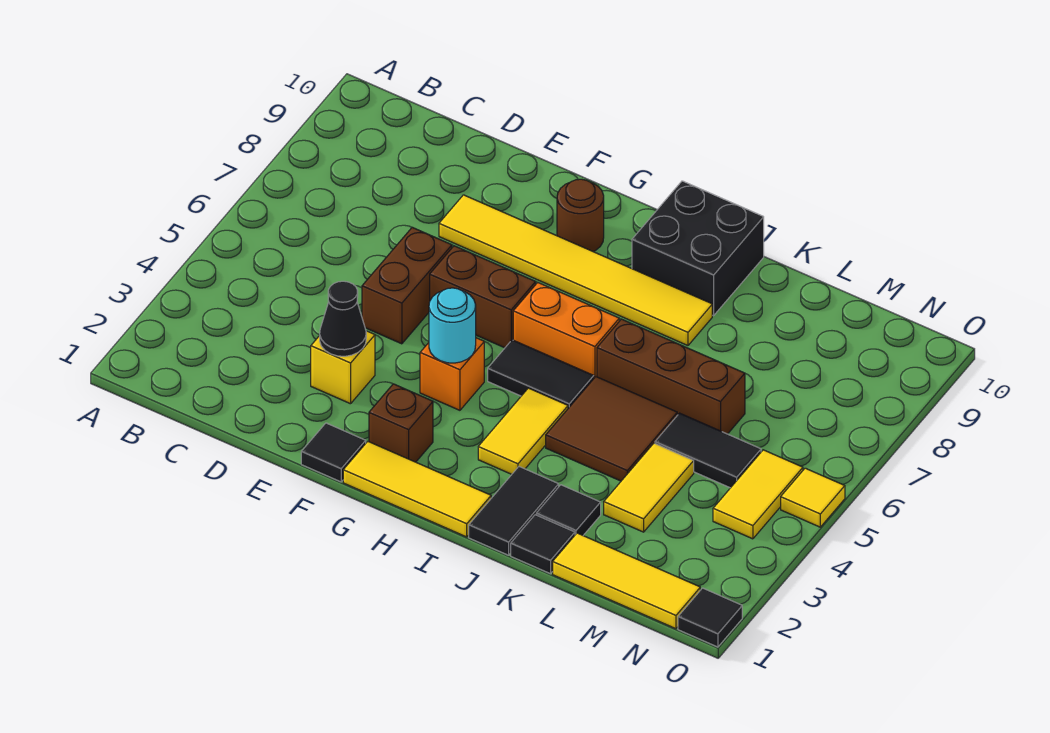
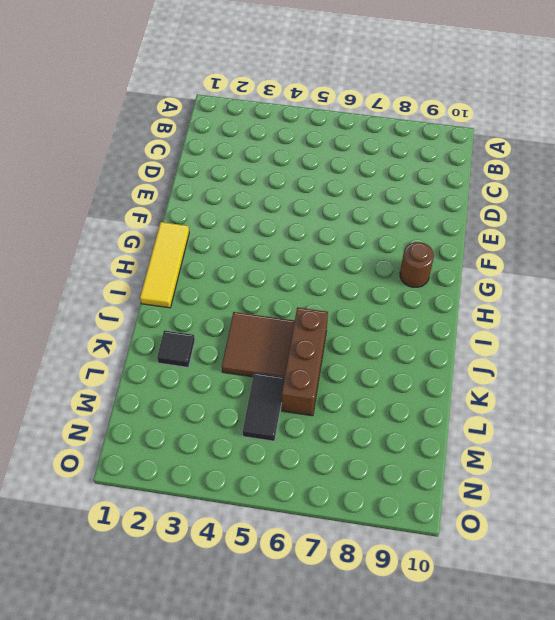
none -> yellow brick E3 level 1
none -> brown brick E5:E6 level 1
none -> yellow tile E8:J8 level 1

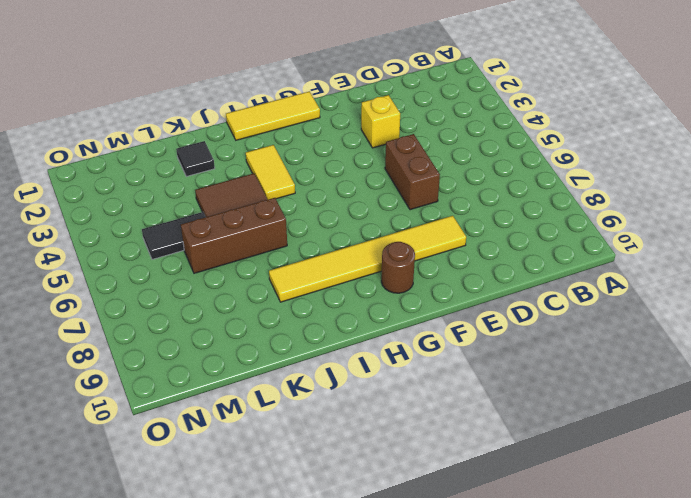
none -> black tile F1 level 1
none -> brown brick F6:G6 level 1
none -> brown brick G2 level 1

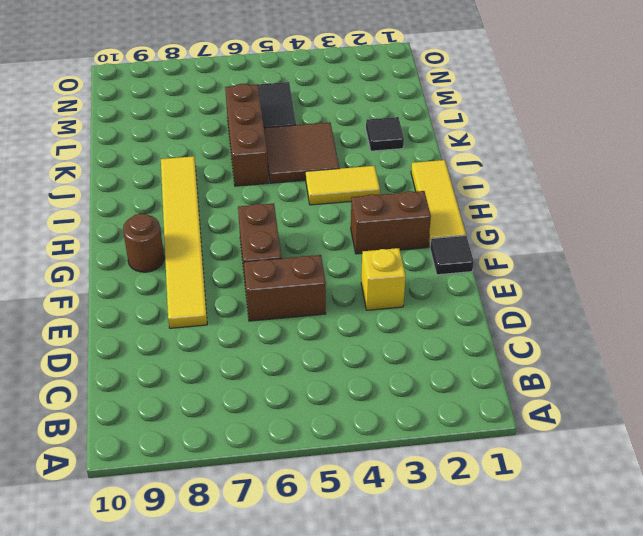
brown brick G2:G3 level 1 -> brown brick G2 level 1
none -> orange brick G4 level 1
none -> black tile H5:I5 level 1
none -> orange brick H6:I6 level 1

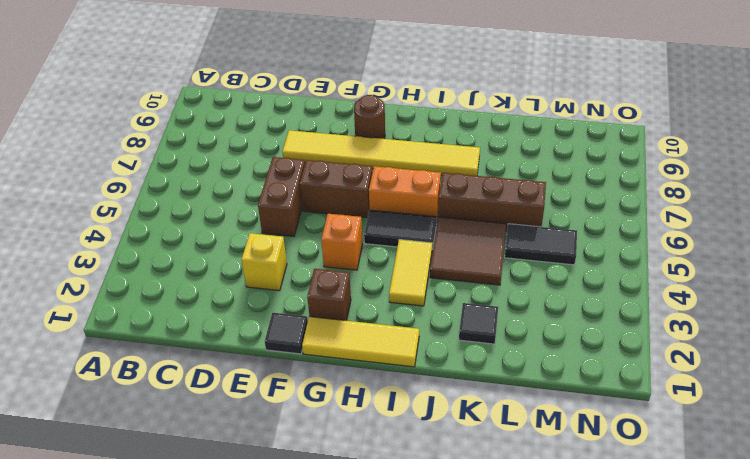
none -> black brick I9:J10 level 1
none -> black tile J1:J2 level 1
none -> black tile K1 level 1

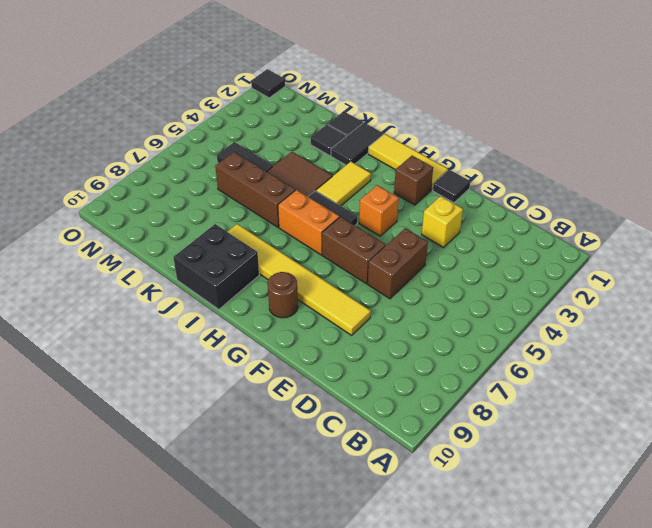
none -> yellow tile L1:N1 level 1
none -> yellow tile L3:L4 level 1
none -> yellow tile N4:N5 level 1

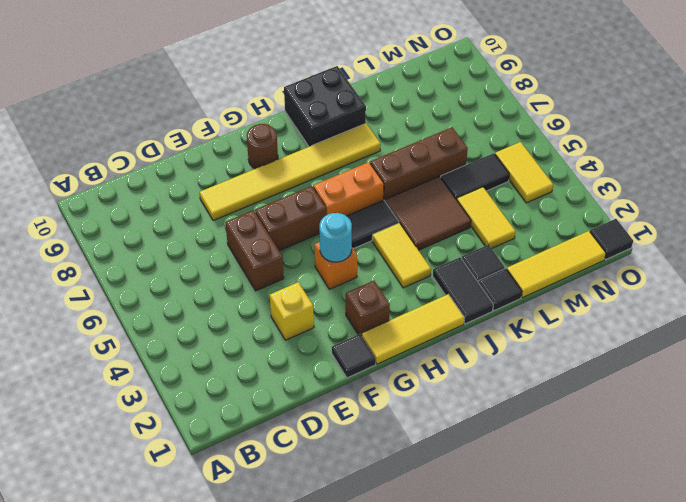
none -> yellow tile O5 level 1
none -> black cone E3 level 2

